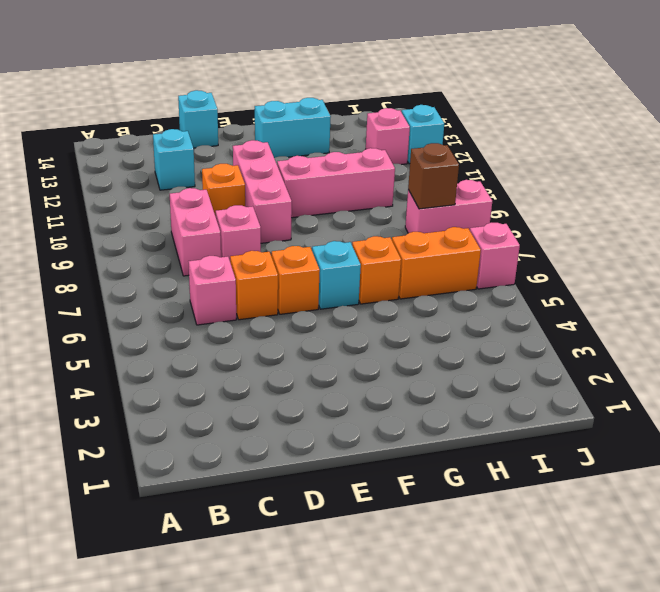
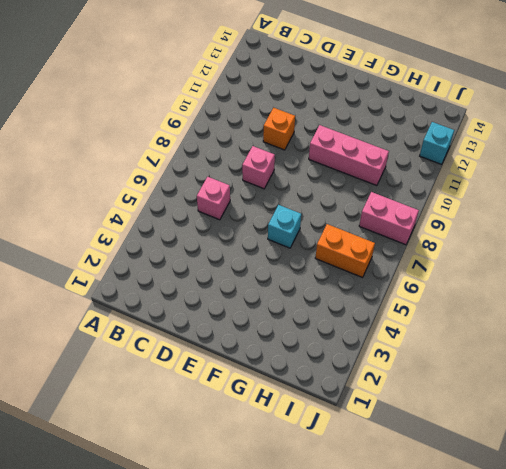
none -> pink brick C8:C9 level 1
none -> cyan brick C12 level 1
none -> orange brick D6 level 1

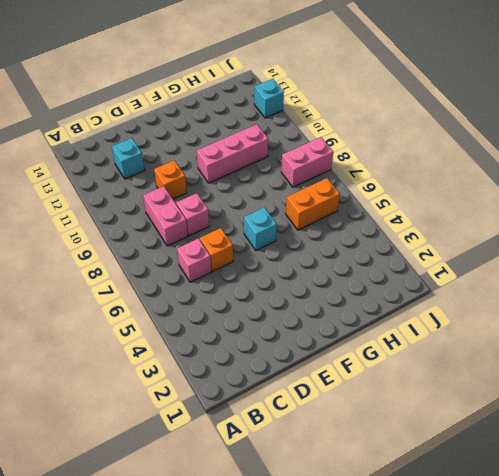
none -> cyan brick D14 level 1
none -> orange brick E6 level 1
none -> pink brick E9:E11 level 1

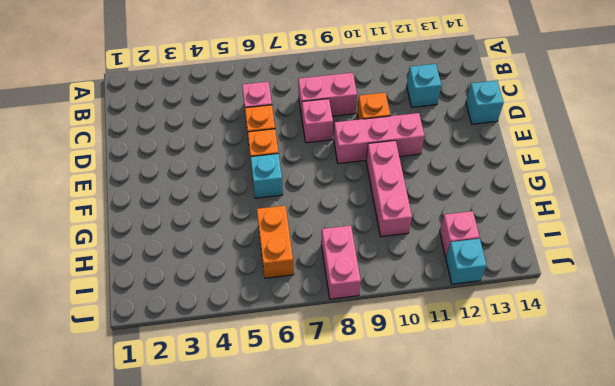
none -> cyan brick F13:G13 level 1
none -> orange brick G6 level 1
none -> pink brick J6 level 1

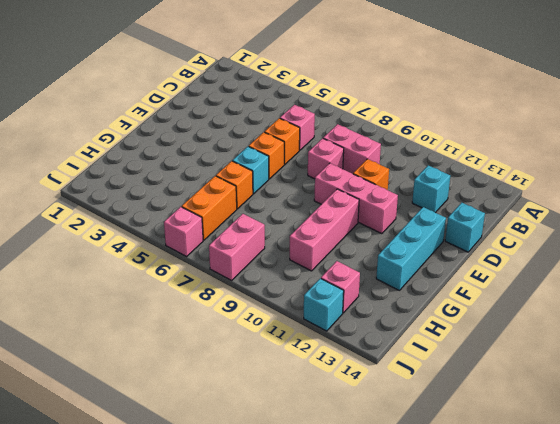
cyan brick E13:G13 level 1 -> cyan brick F13:G13 level 1
none -> brown brick I8 level 2

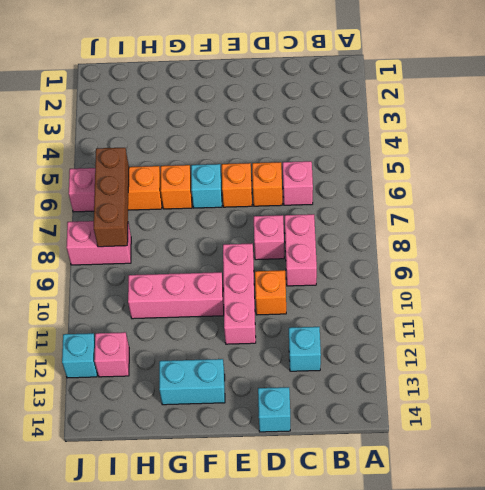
brown brick I6:I8 level 2 -> brown brick I8 level 2

